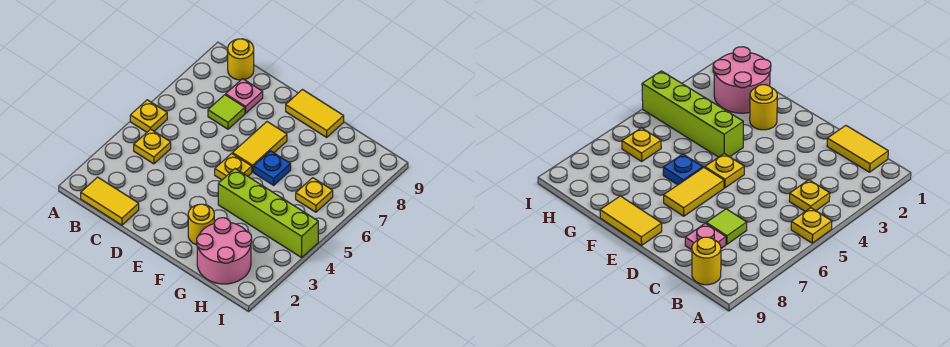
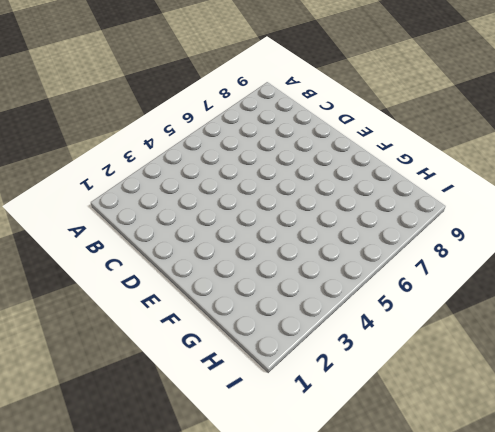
none -> yellow plate A5 level 1
none -> yellow tile B1:C1 level 1
none -> yellow plate B4 level 1

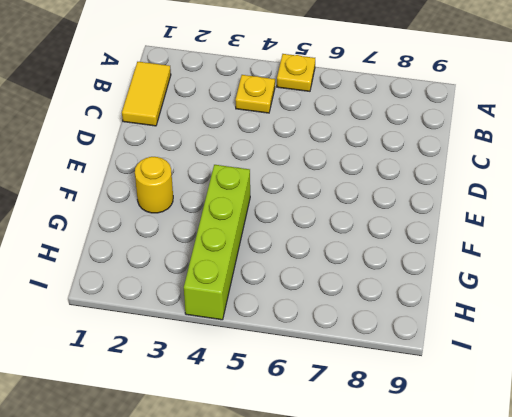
none -> yellow round brick B9 level 1
none -> lime tile C7 level 1
none -> pink plate C8 level 1

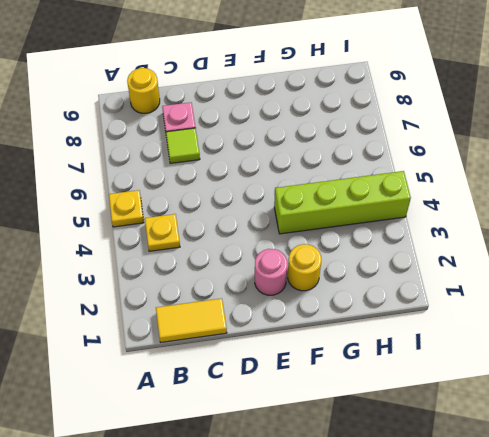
pink round brick E2 level 1 -> none
none -> yellow plate E5 level 1
none -> yellow tile E6:E7 level 1
none -> yellow tile E9:F9 level 1

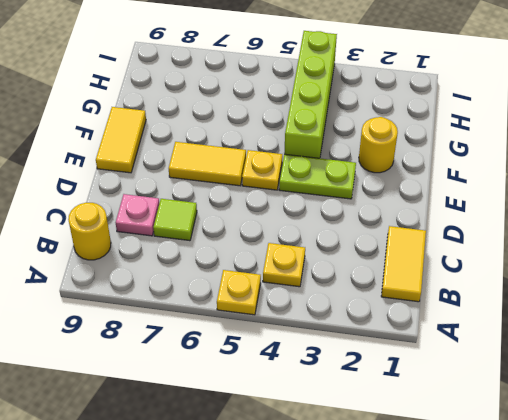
lime plate E3:E4 level 1 -> none
none -> blue plate F6 level 1
none -> pink round brick G1:H2 level 1
none -> yellow plate H6 level 1

